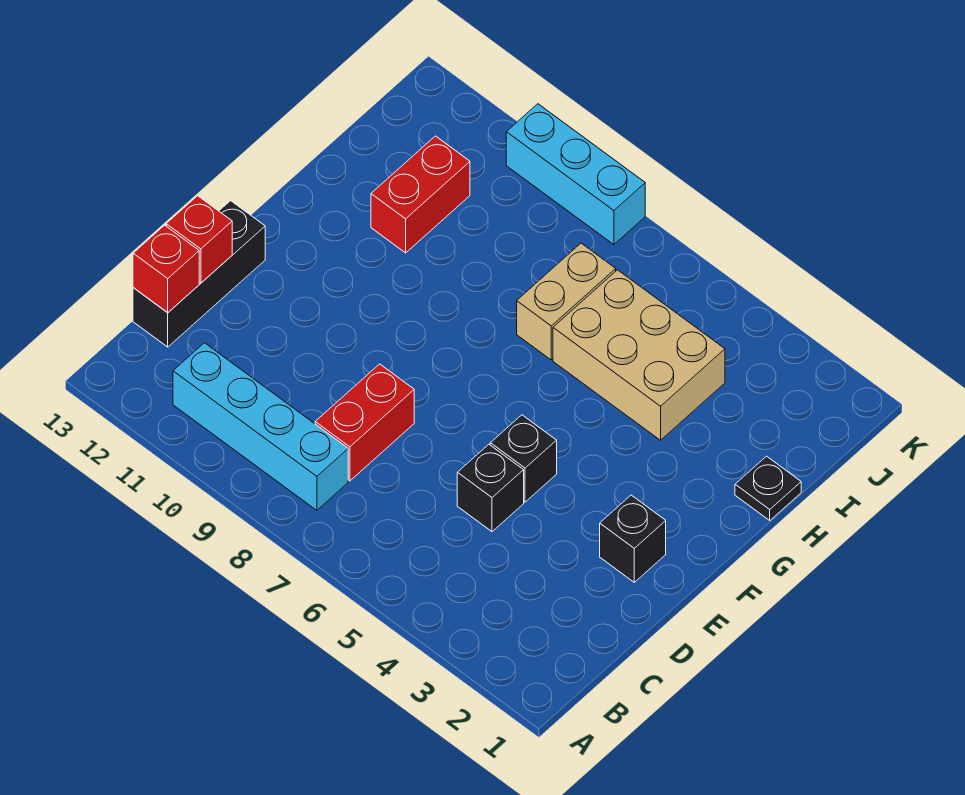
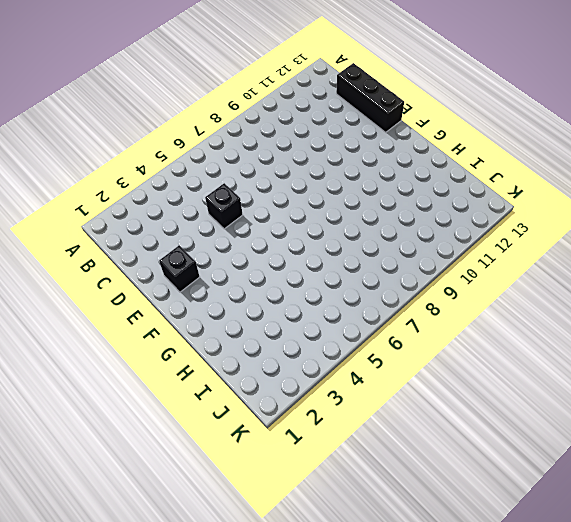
none -> cyan brick B8:B11 level 1
none -> red brick C8:D8 level 1
none -> black brick E5 level 1

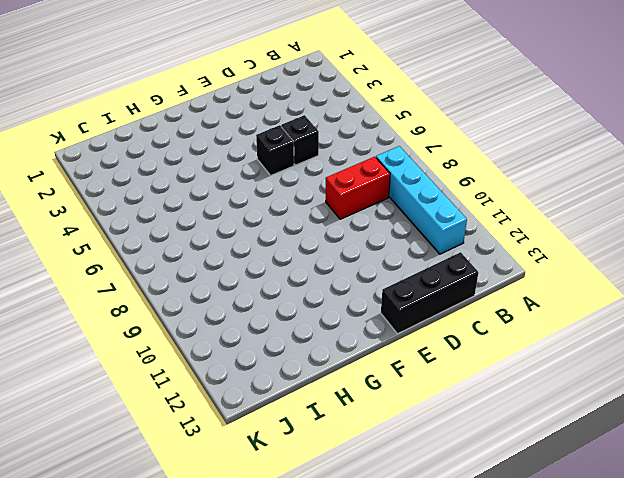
none -> black brick E2 level 1
none -> black plate H1 level 1
none -> tan brick H4:I6 level 1

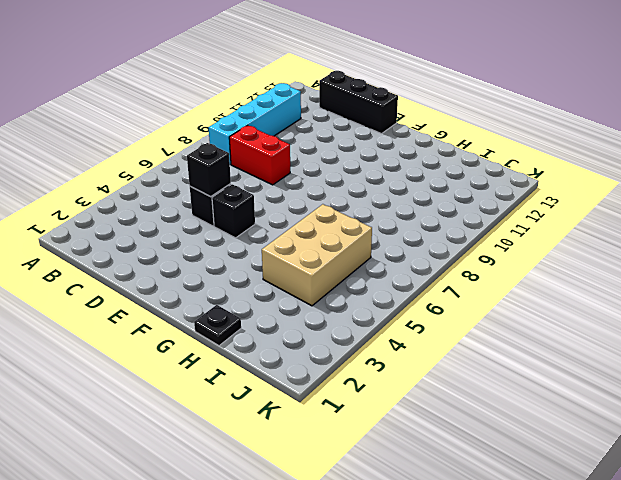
black brick D5 level 2 -> black brick E2 level 1
none -> tan brick H7:I7 level 1
none -> red brick H11:I11 level 1
none -> cyan brick K8:K10 level 1

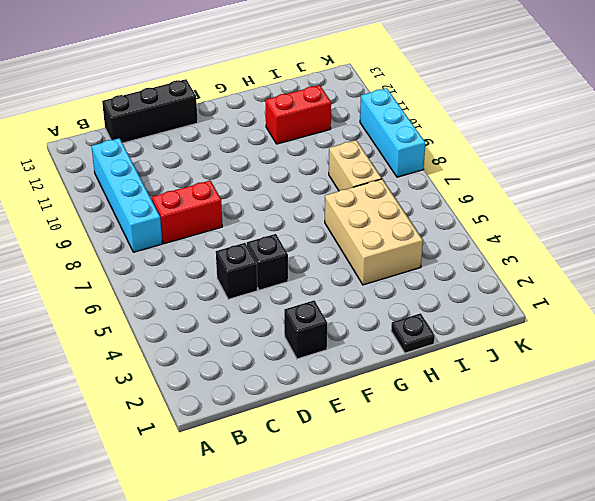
tan brick I7:I8 level 1 -> tan brick H7:I7 level 1
none -> red brick C13 level 2
none -> red brick D13 level 2

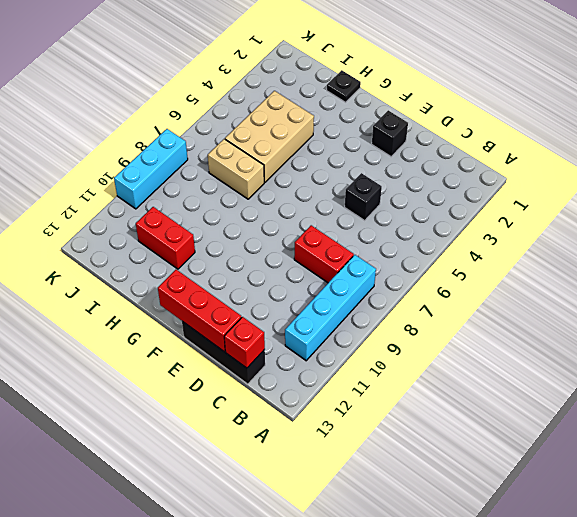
red brick D13:F13 level 2 -> red brick D13 level 2
none -> black brick E5 level 1

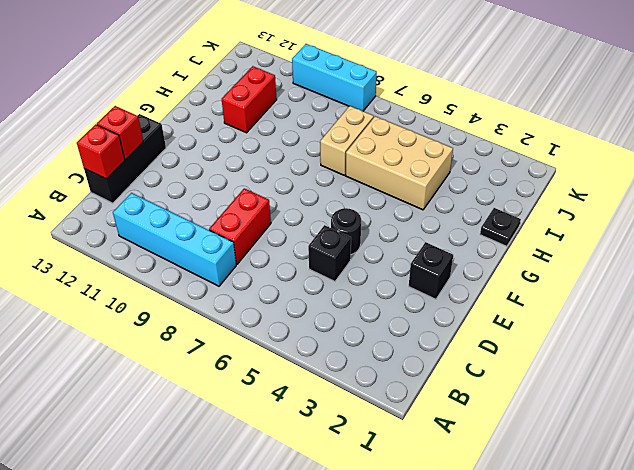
black round brick E5 level 1 -> black brick E5 level 1

